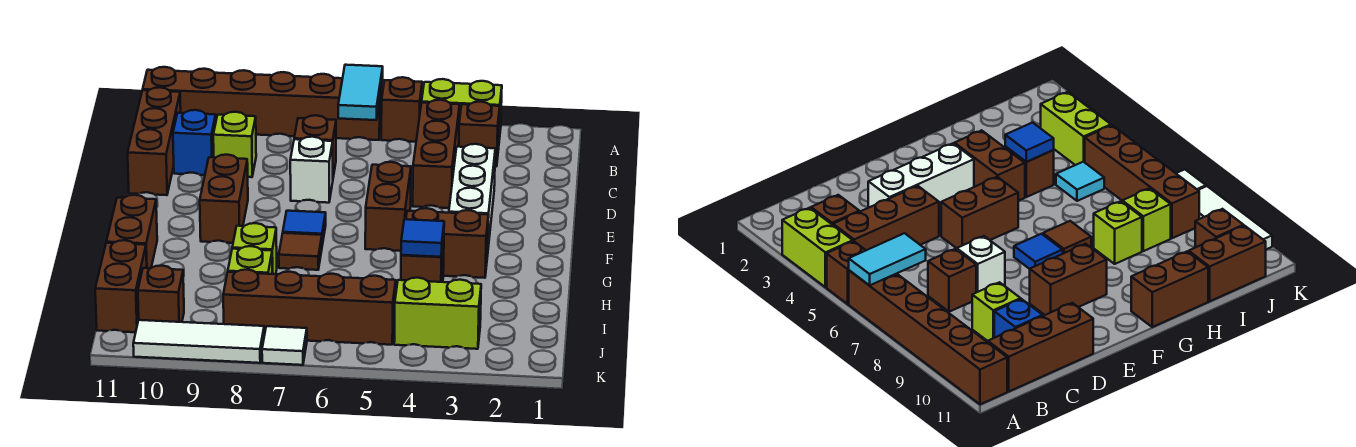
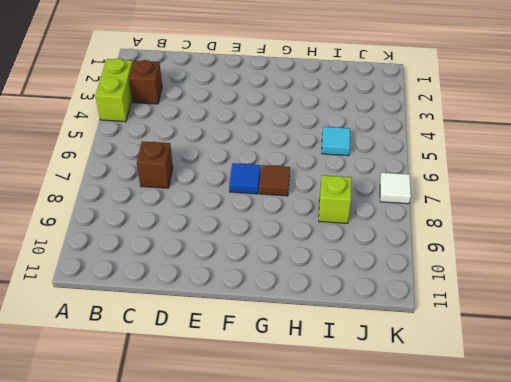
none -> brown brick A5 level 1
none -> brown brick A6:A11 level 1
none -> brown brick B4:D4 level 1

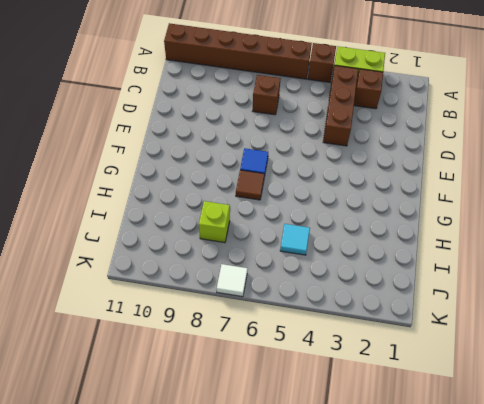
none -> brown brick B11:D11 level 1
none -> lime brick C9 level 1
none -> blue brick C10 level 1

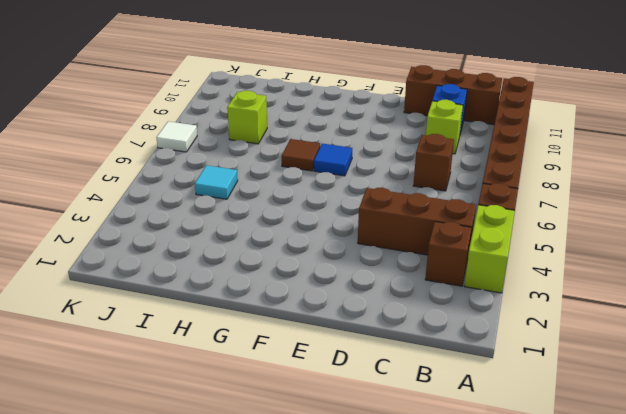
none -> white brick D3:F3 level 1
none -> white brick D7 level 1
none -> brown brick E5:F5 level 1

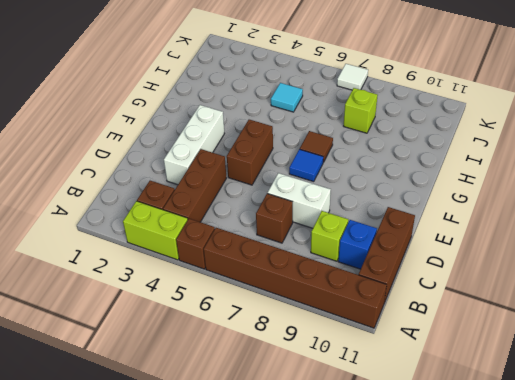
white brick D7:D8 level 1 -> white brick D7 level 1
none -> brown brick E9:F9 level 1
none -> brown brick G3:G4 level 1
none -> brown brick G11:H11 level 1

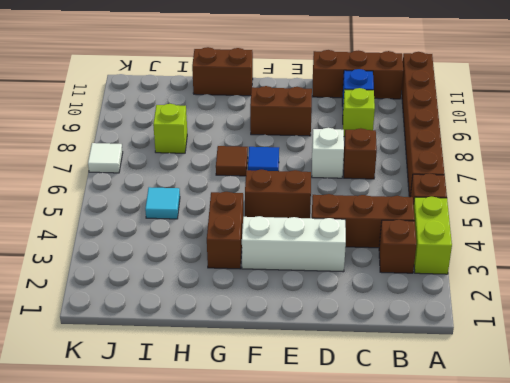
none -> brown brick H4 level 1
none -> lime brick H8 level 1
none -> brown brick I11:J11 level 1

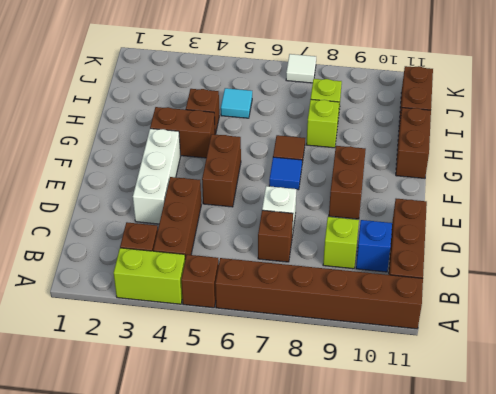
none -> lime brick J3:J4 level 1
none -> brown brick J5:J8 level 1
none -> brown brick J10 level 1

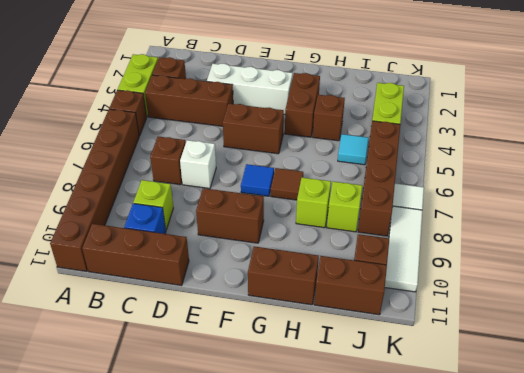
none -> cyan tile A6:B6 level 2
none -> blue tile H4 level 2

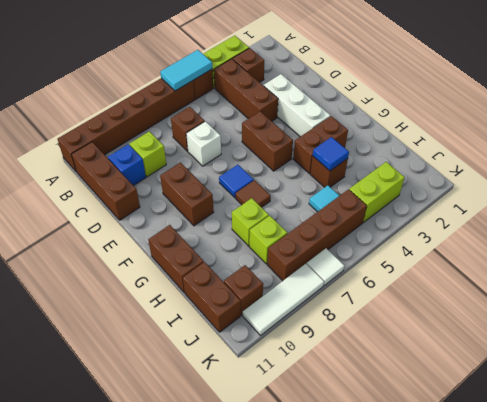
cyan tile A5:A6 level 2 -> cyan tile A6:B6 level 2

